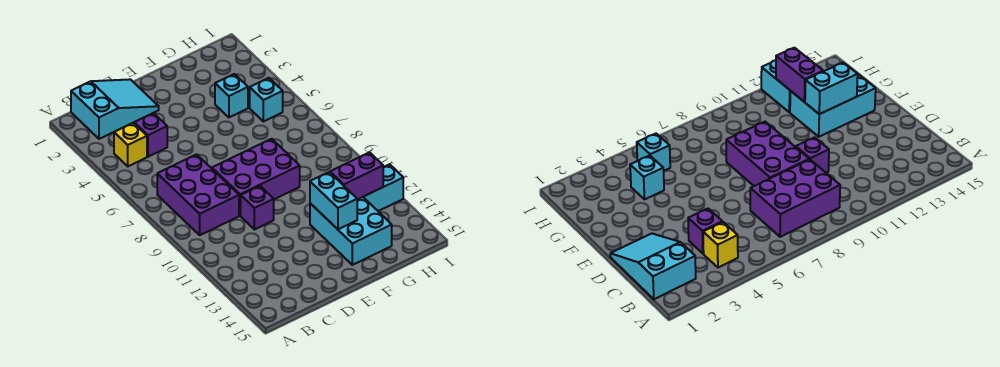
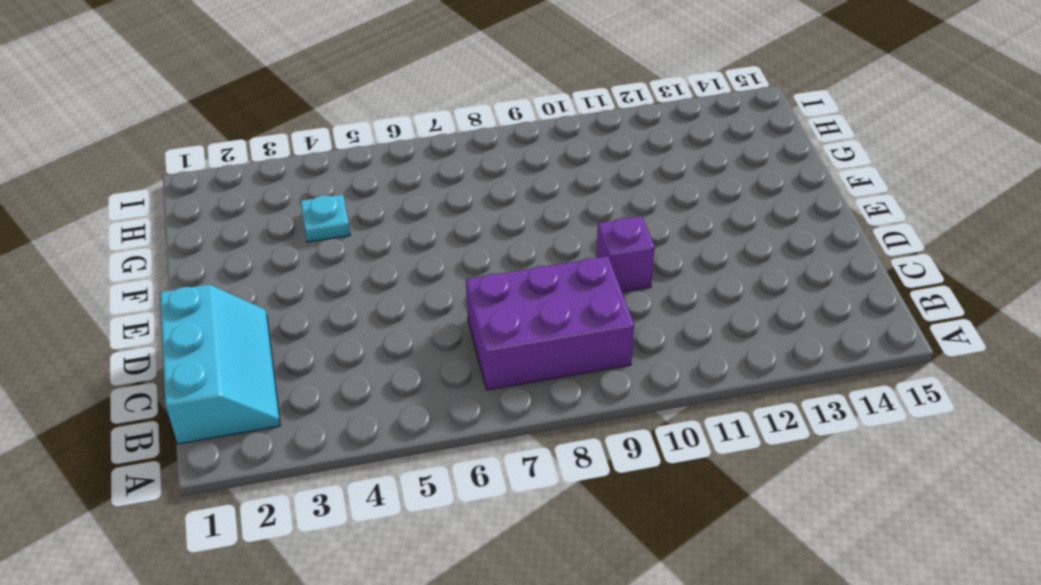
cyan slope B1:D2 level 1 top 1 -> cyan slope B1:D2 level 1 top B
cyan plate G4 level 1 -> cyan brick G4 level 1
none -> yellow brick B4 level 1
none -> purple brick C4 level 1
none -> purple brick D8:F9 level 1

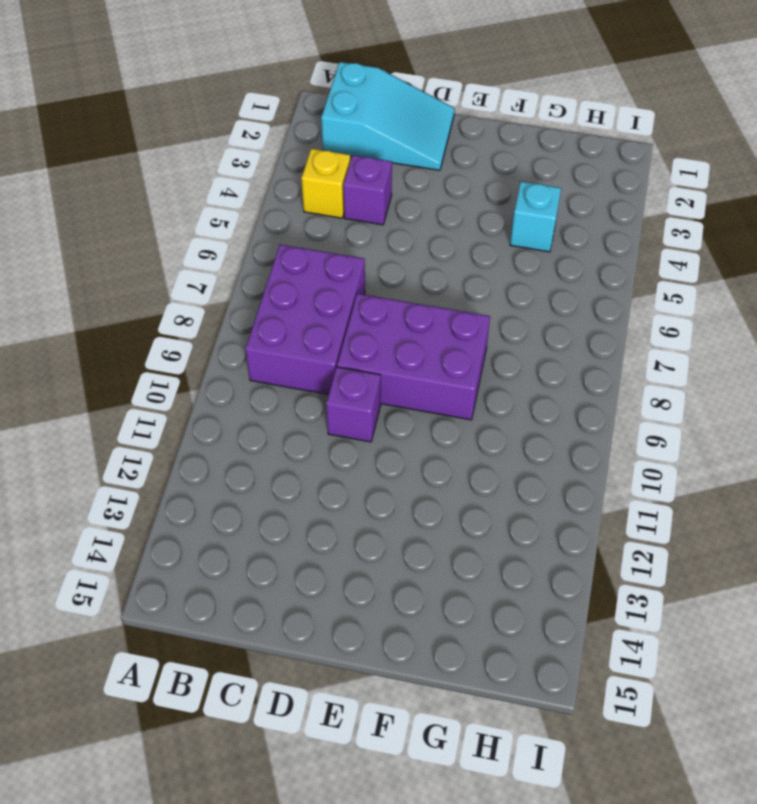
none -> cyan brick F12:G14 level 1
none -> cyan brick H5 level 1
none -> cyan brick H12:I12 level 1

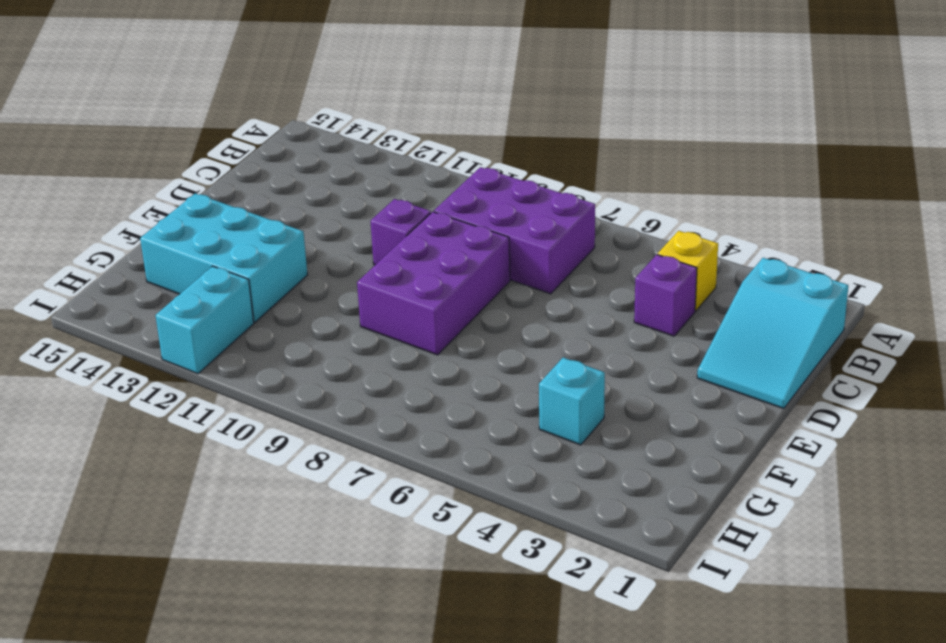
none -> cyan brick H5 level 1
none -> cyan brick F12:F13 level 2
none -> purple brick G12:H12 level 2

